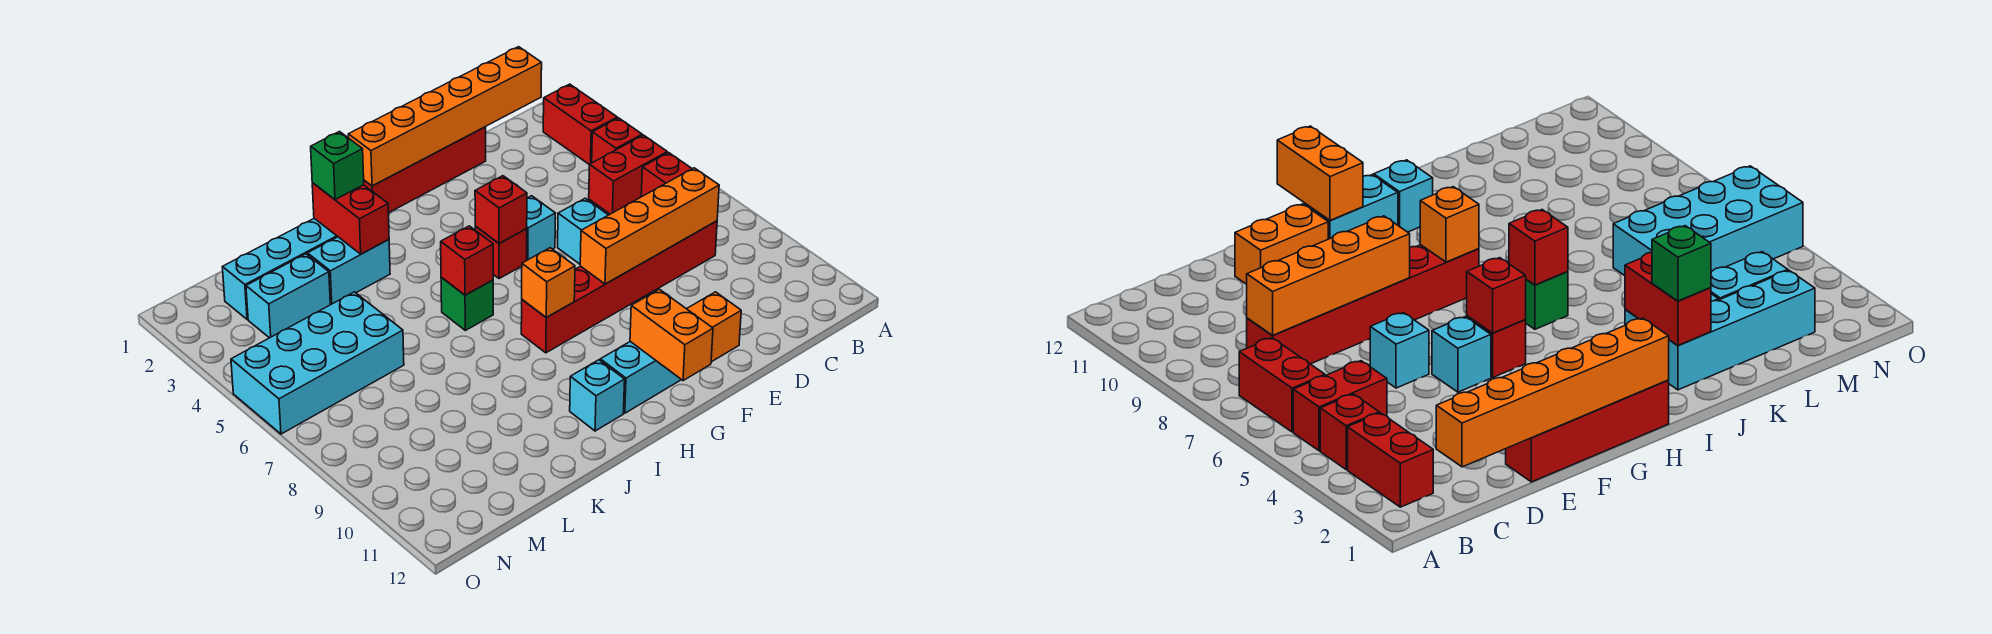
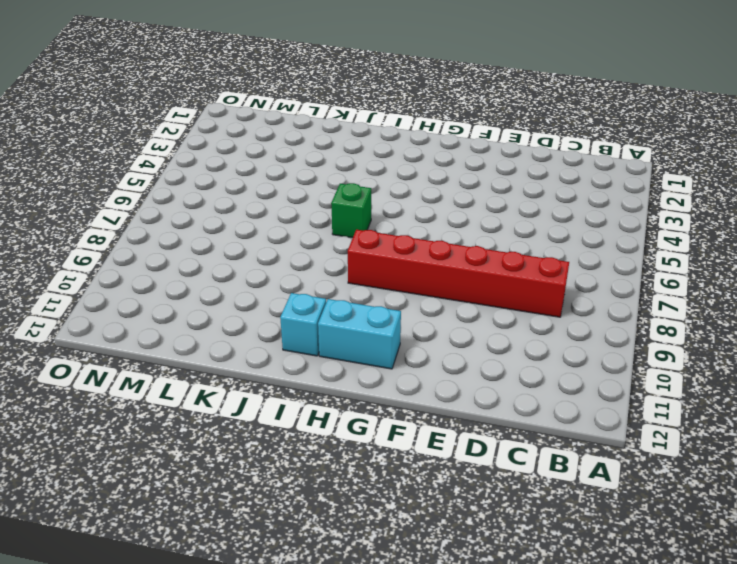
none -> red brick B2:B3 level 1
none -> red brick B4 level 1
none -> red brick B5:C5 level 1

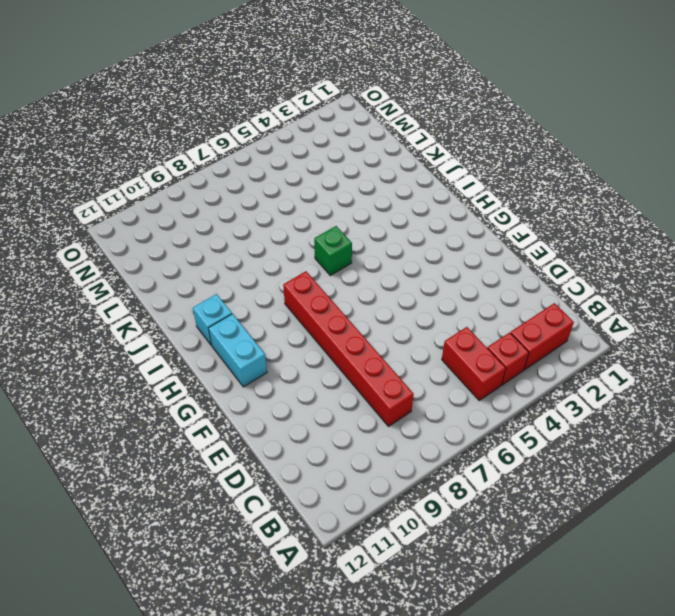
none -> red brick B6:B7 level 1
none -> red brick E1:H1 level 1
none -> cyan brick E6 level 1

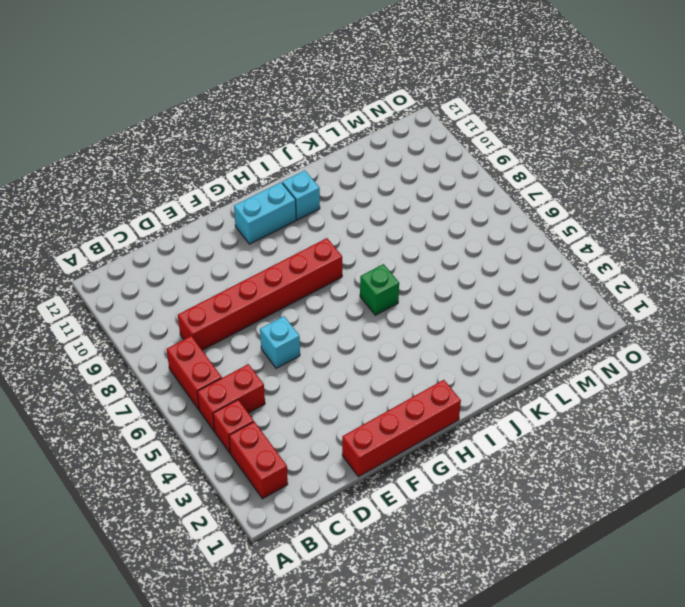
none -> orange brick E11:F11 level 1
none -> cyan brick F5 level 1
none -> red brick G5 level 1

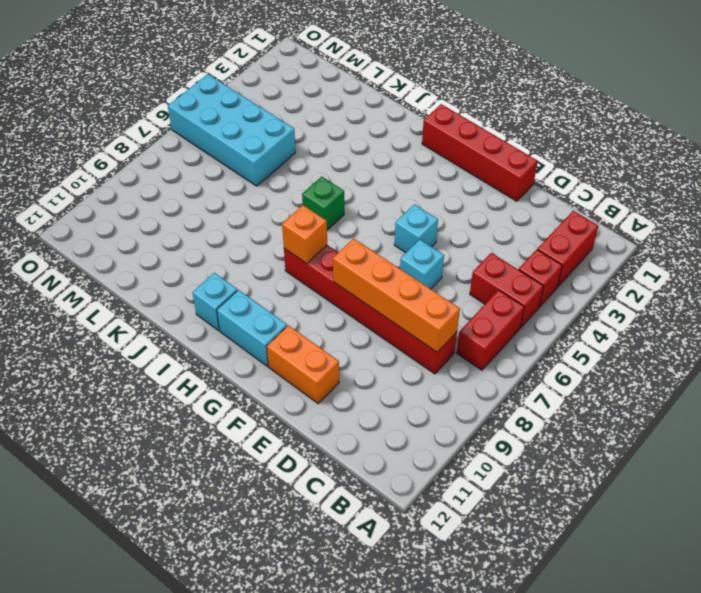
none -> red brick G5 level 1
none -> cyan brick J2:M2 level 1
none -> cyan brick J3:K3 level 1

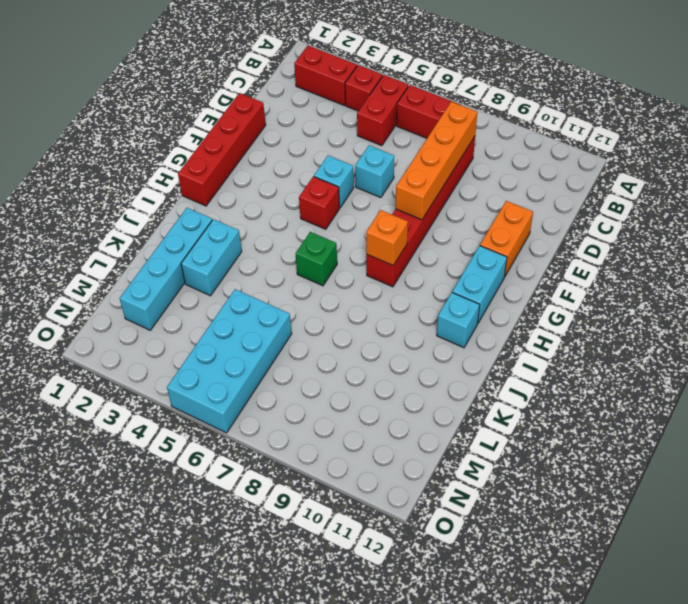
none -> cyan brick L3:M3 level 1
none -> orange brick C1:H1 level 2
none -> red brick G5 level 2

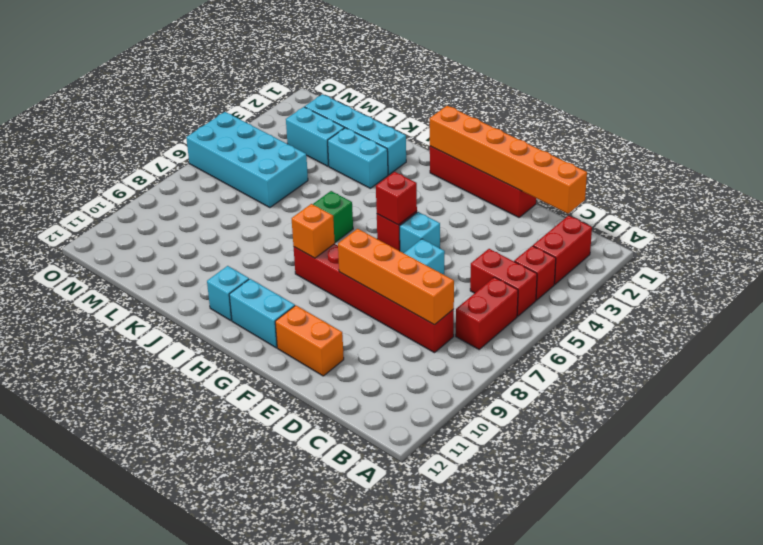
none -> orange brick G11:G12 level 2
none -> red brick I6 level 2
none -> red brick J2:J3 level 2

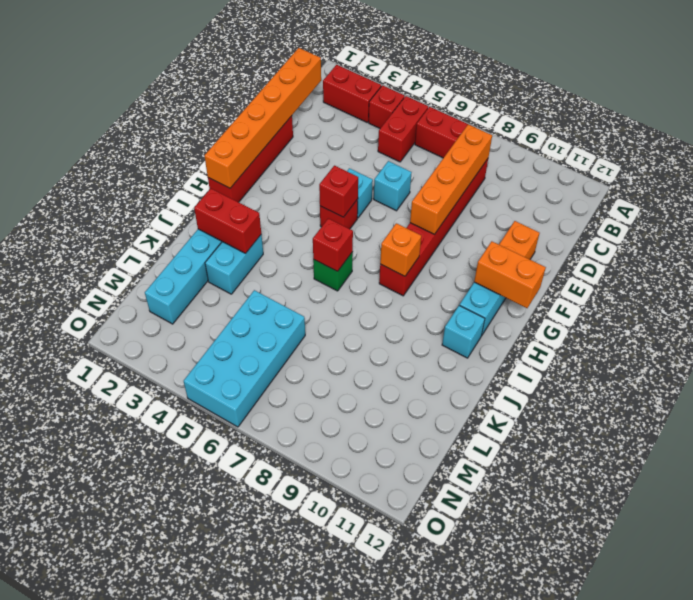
none -> cyan brick L3:M3 level 1
none -> green brick J2 level 3

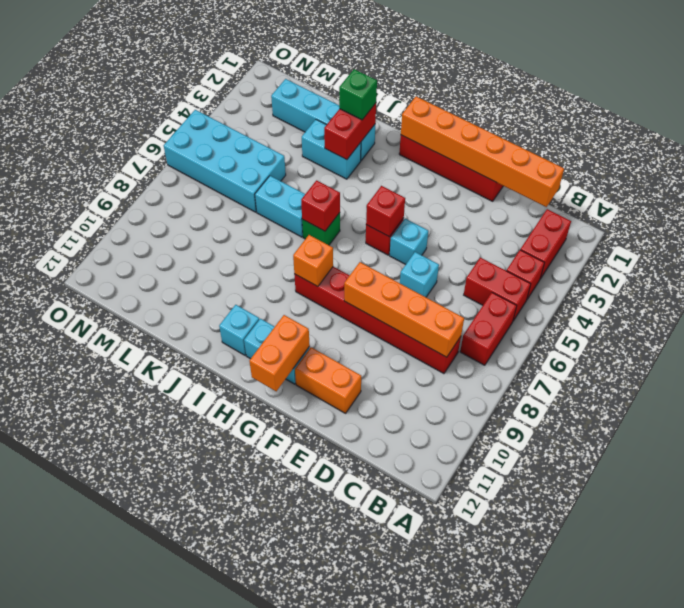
cyan brick J6:K6 level 1 -> cyan brick L3:M3 level 1

